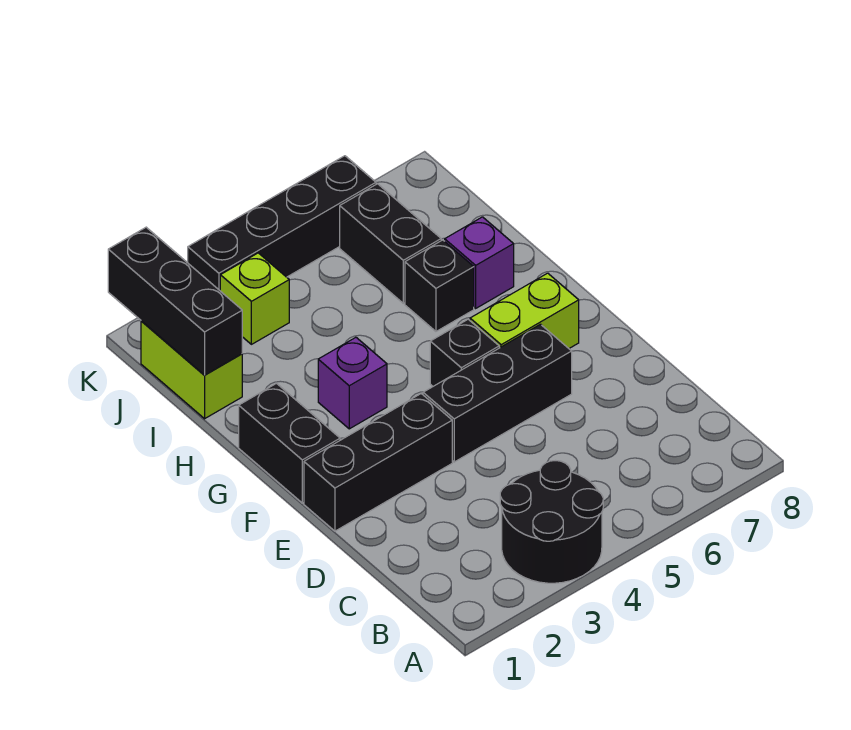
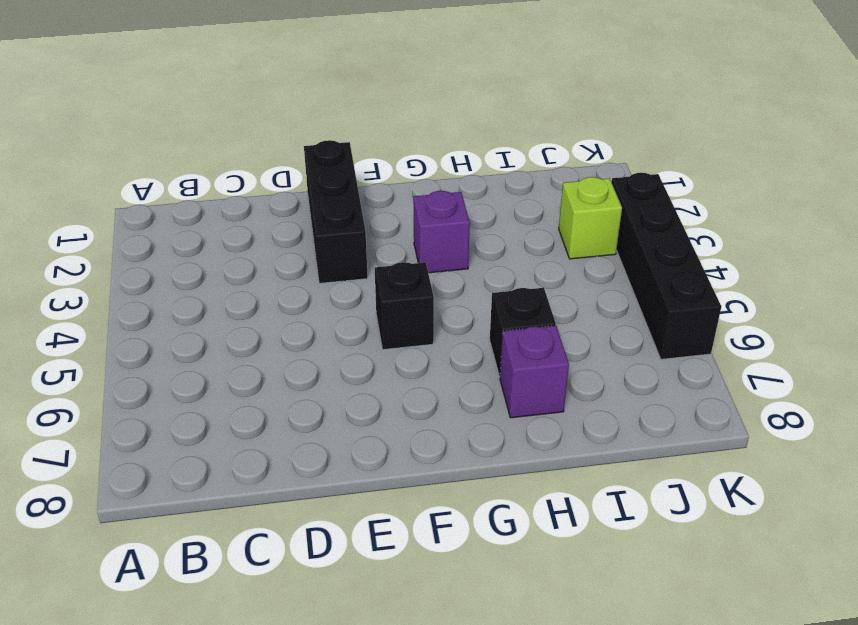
none -> black round brick A3:B4 level 1
none -> black brick E4:E6 level 1
none -> black brick F1:G1 level 1

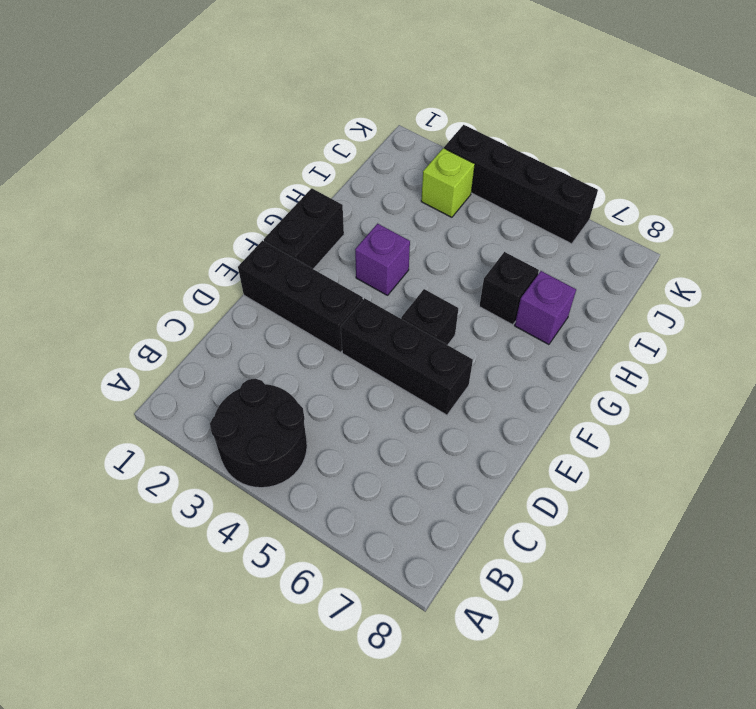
none -> lime brick F6:F7 level 1
none -> lime brick I1:J1 level 1
none -> black brick I6:J6 level 1

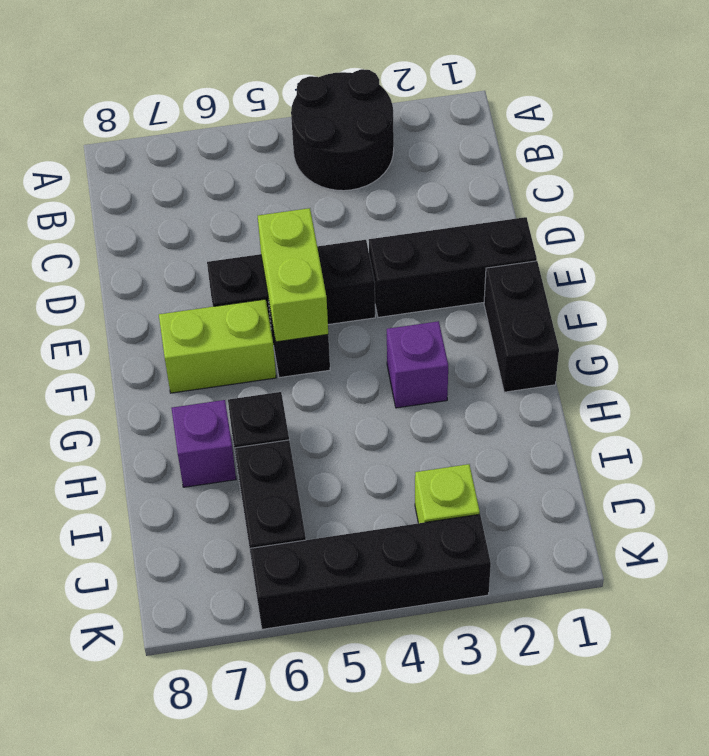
lime brick E5:F5 level 2 -> lime brick I1:J1 level 1
none -> black brick I1:K1 level 2

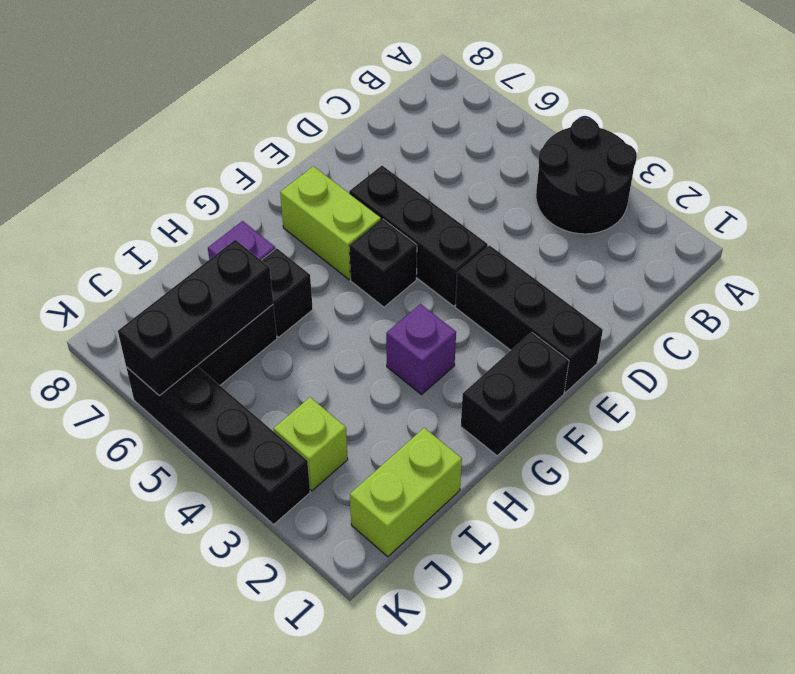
black brick I6:K6 level 2 -> black brick I1:K1 level 2

